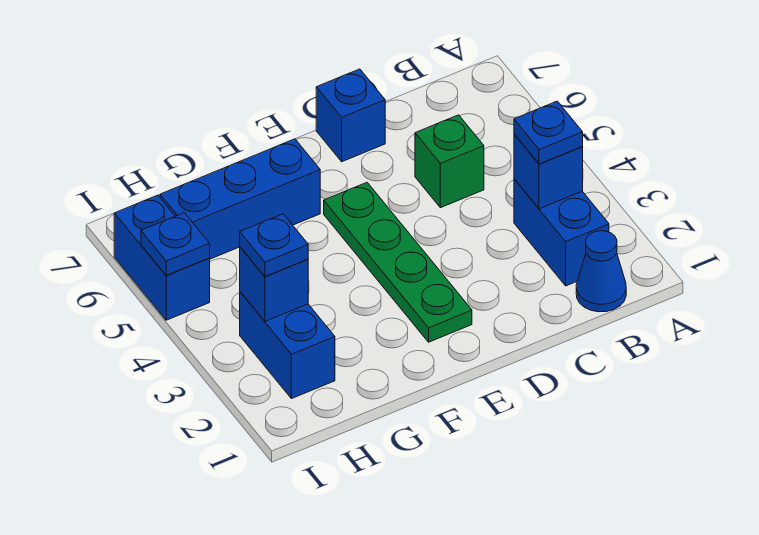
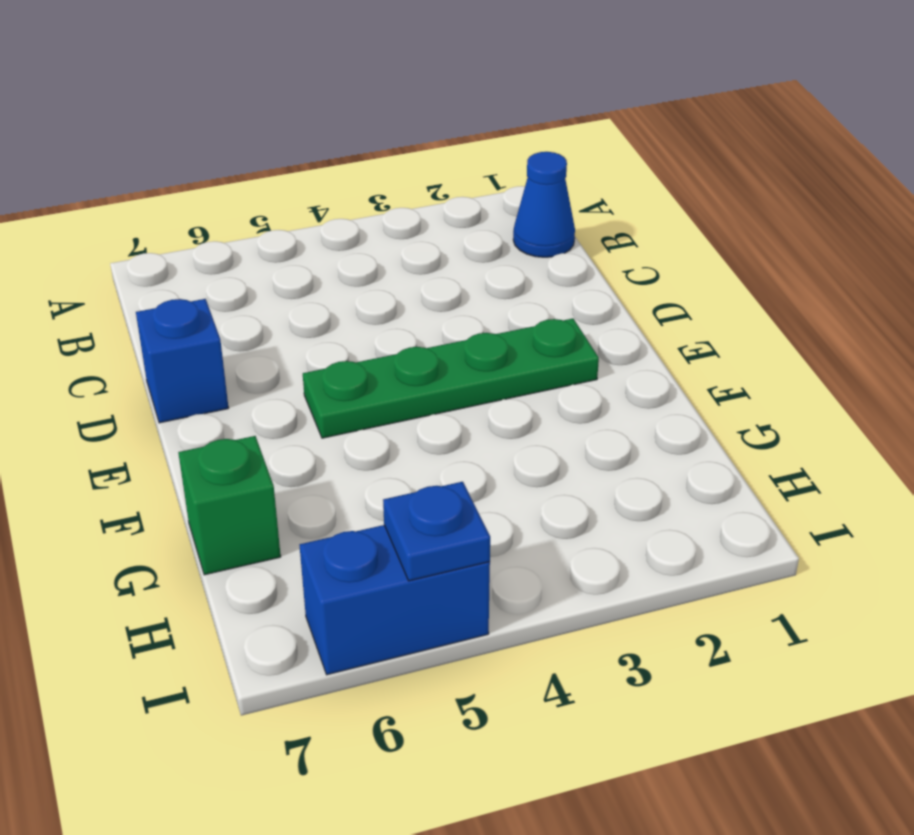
green brick G7 level 1 -> green brick C5 level 1
none -> blue brick B2:B3 level 1
none -> blue brick F6:H6 level 1
none -> blue brick H2:H3 level 1

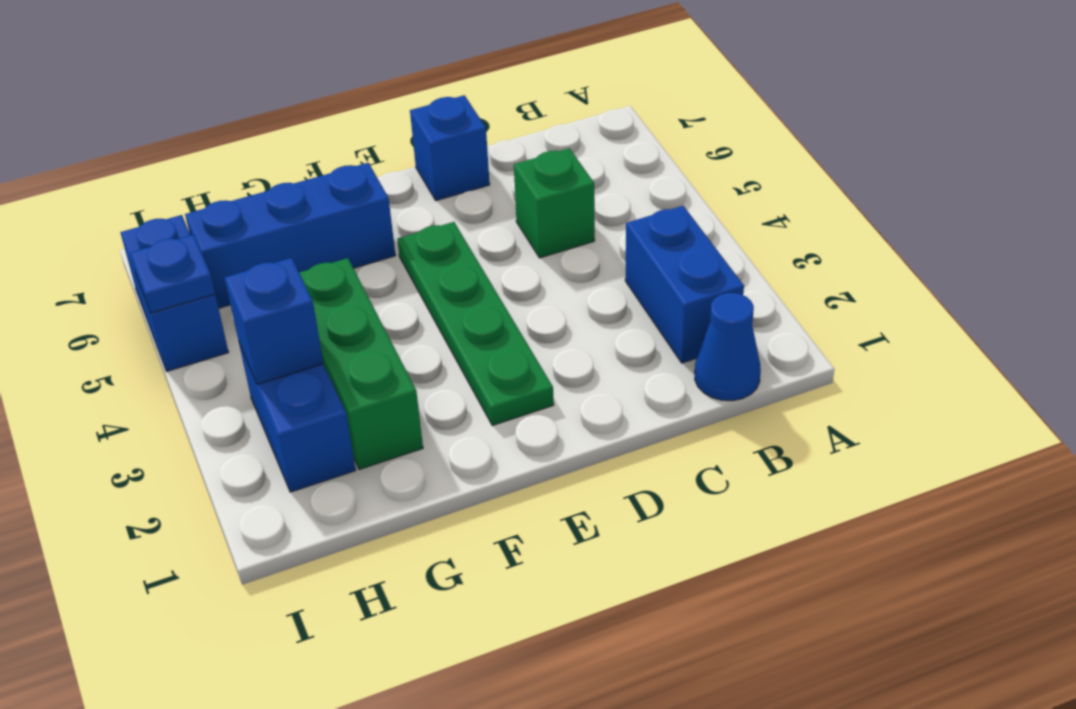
green brick G2:G4 level 1 -> none
none -> blue brick B3 level 2
none -> blue plate B3 level 3
none -> blue plate H3 level 3

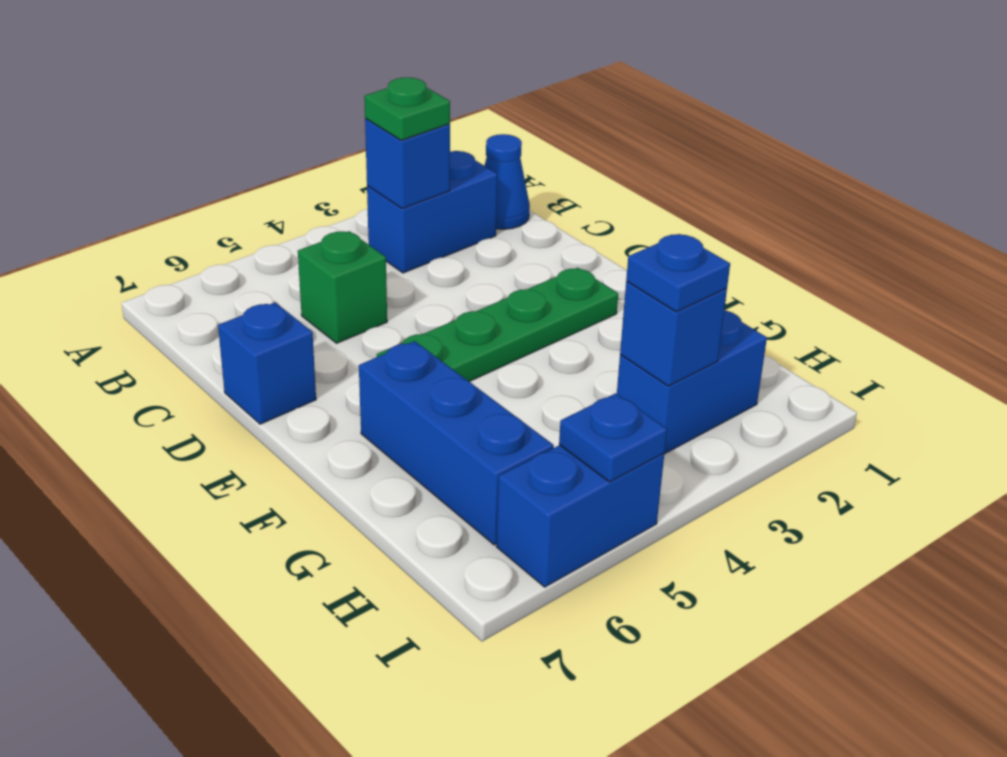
green plate B3 level 3 -> blue plate B3 level 3

